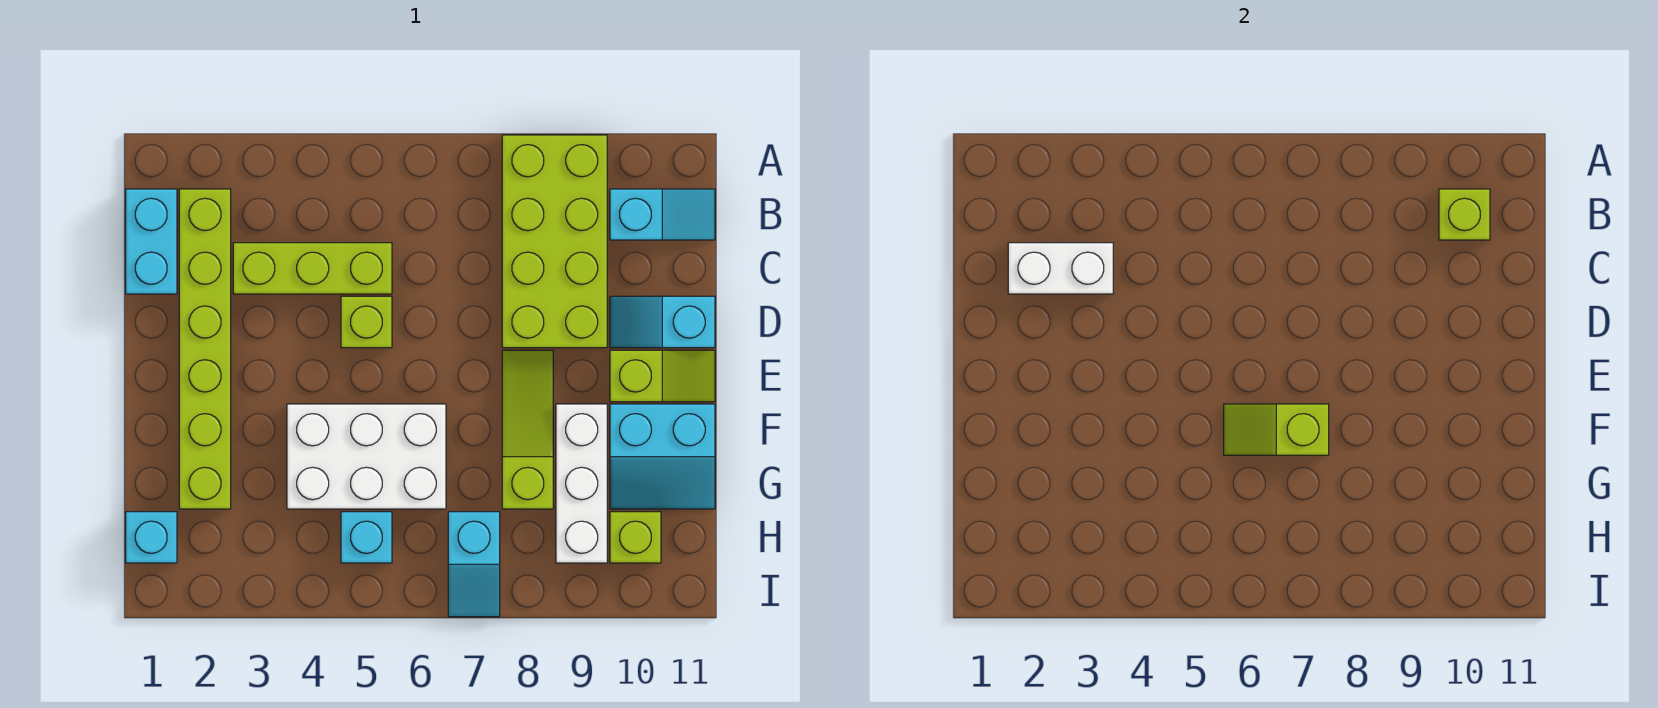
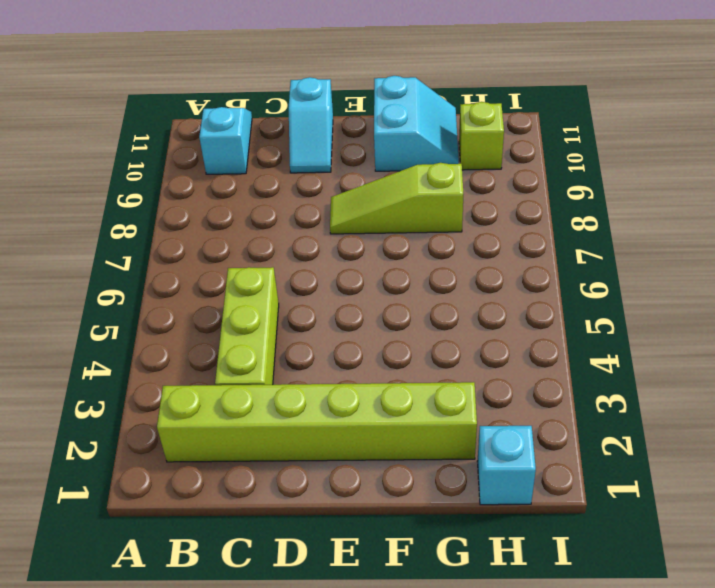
none -> lime brick A8:D9 level 1
none -> cyan brick B1:C1 level 1
none -> lime brick D5 level 1

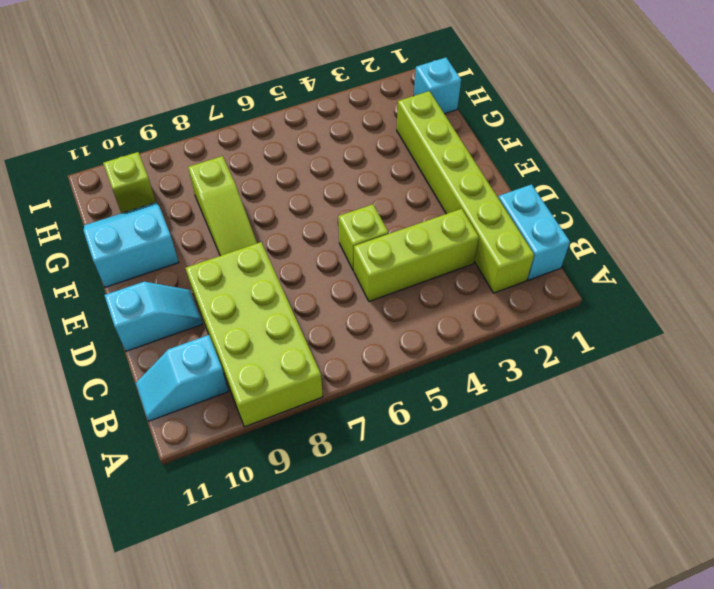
none -> lime slope E10:E11 level 1 top 10
none -> white brick F4:G6 level 1
none -> white brick F9:H9 level 1

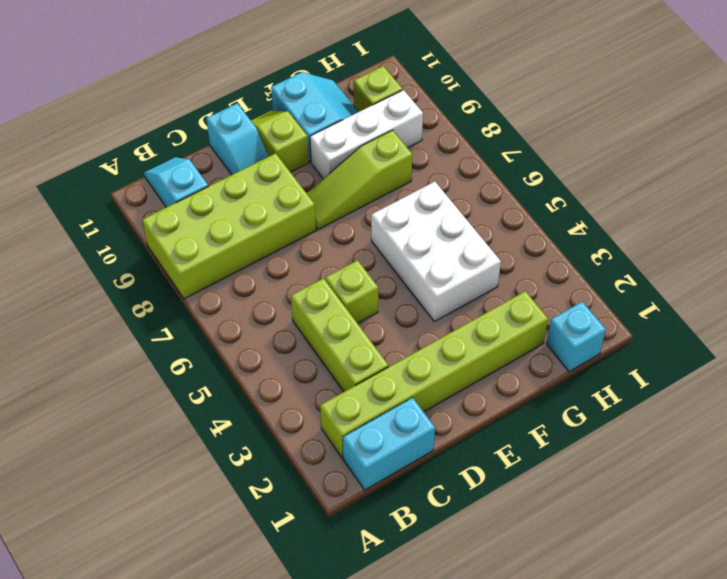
none -> cyan brick H5 level 1
none -> cyan slope H7:I7 level 1 top H
none -> lime brick B10 level 2

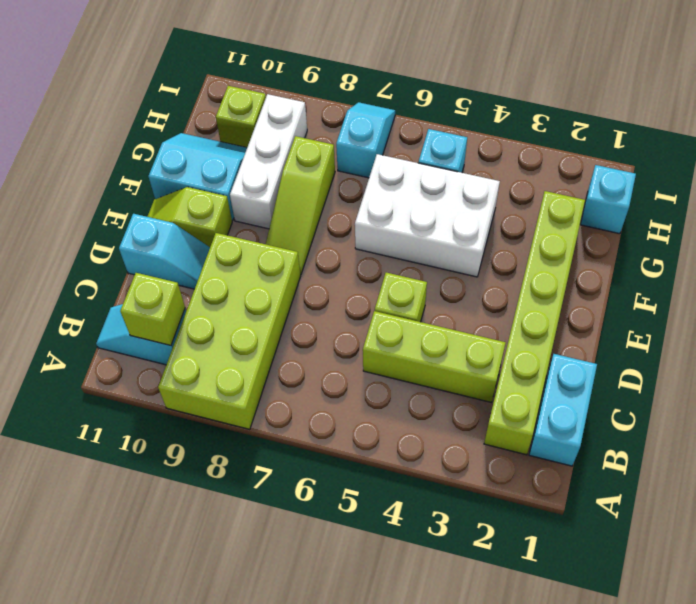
none -> white brick C2:C3 level 2
none -> lime slope F6:F7 level 2 top 7

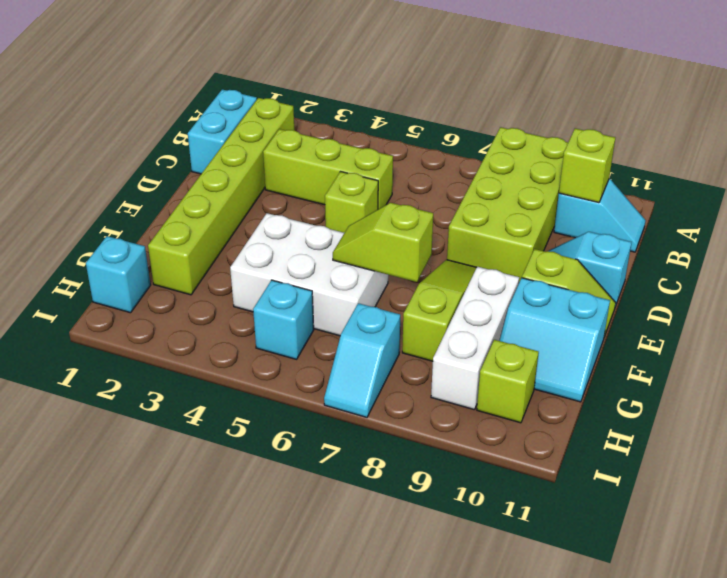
none -> white brick C2:C3 level 2

